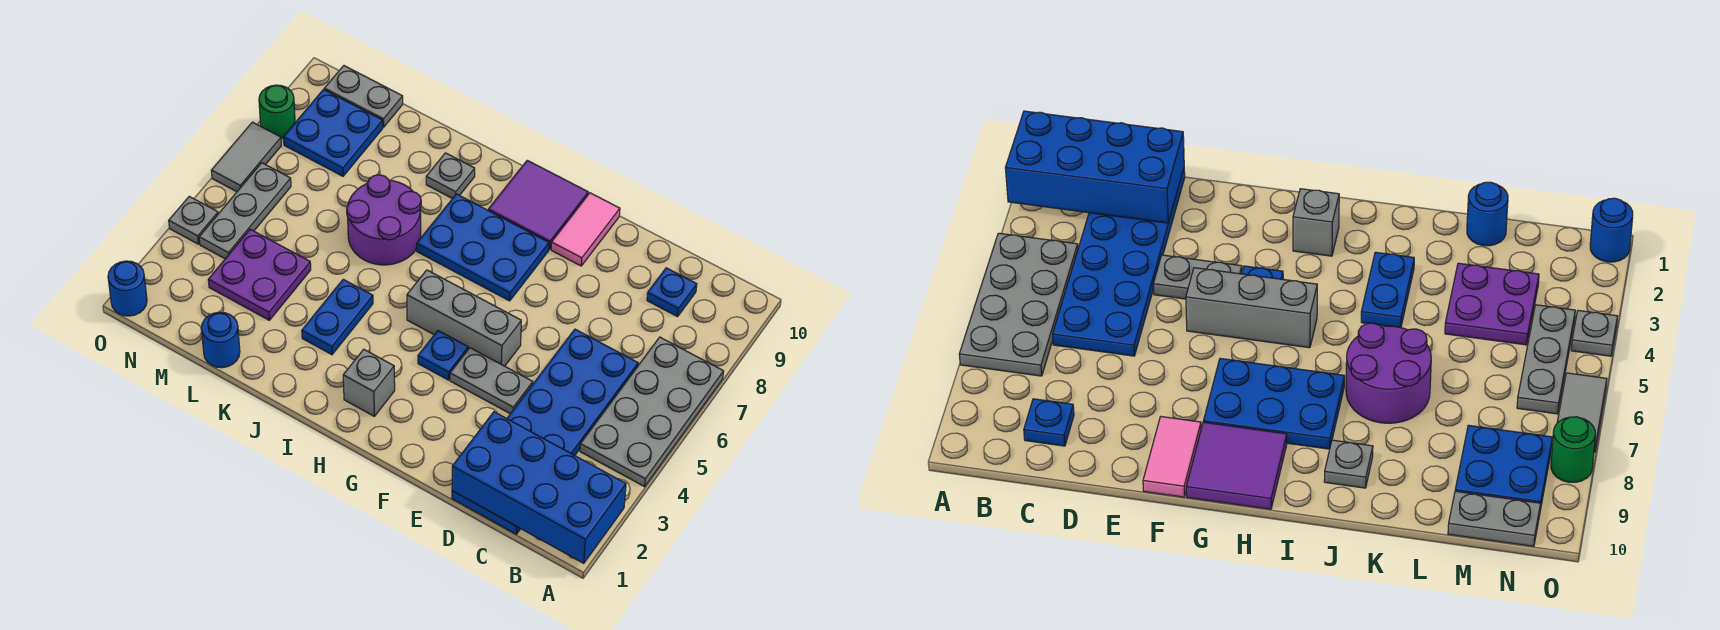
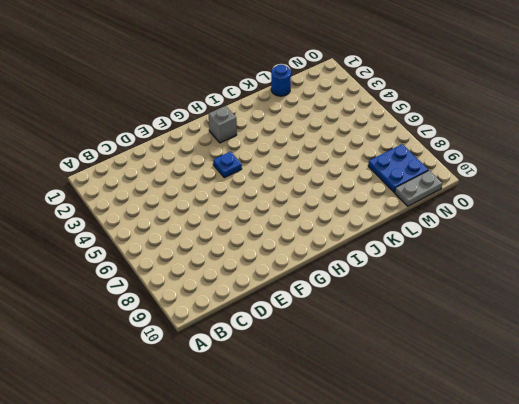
none -> grey plate A4:B7 level 1
none -> blue plate C1:D6 level 1
none -> blue plate C9 level 1

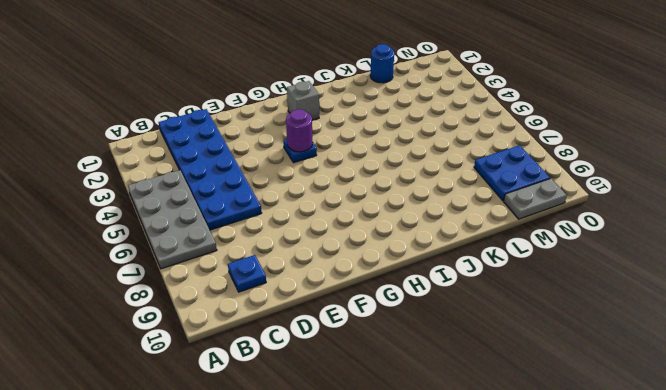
purple round brick G4 level 2 -> none
none -> grey plate E4:F4 level 1
none -> grey brick F5:H5 level 1
none -> pink tile F9:F10 level 1

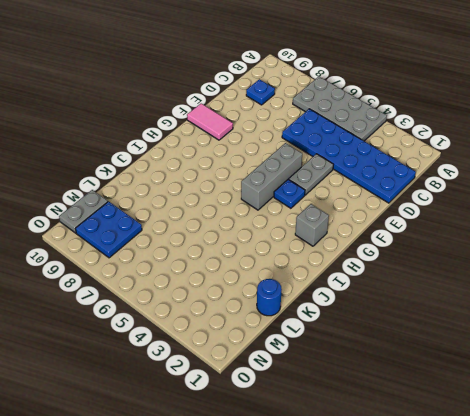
none -> blue plate G7:I8 level 1
none -> purple tile G9:H10 level 1
none -> blue plate J3:J4 level 1

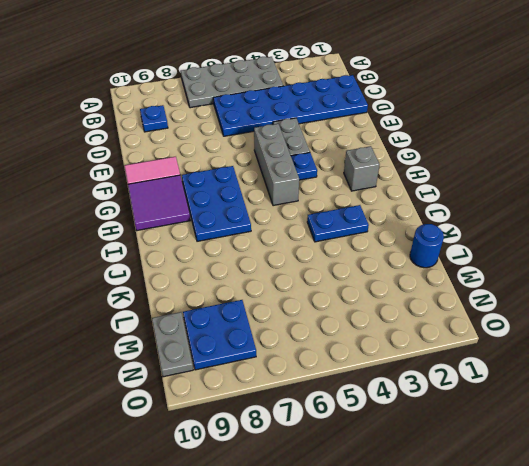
none -> purple round brick J6:K7 level 1
none -> grey plate J9 level 1
none -> purple plate L3:M4 level 1

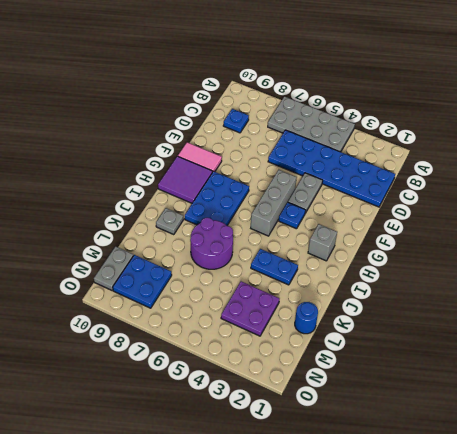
none -> grey plate N4:N6 level 1
none -> blue round brick O1 level 1
none -> grey plate O4 level 1

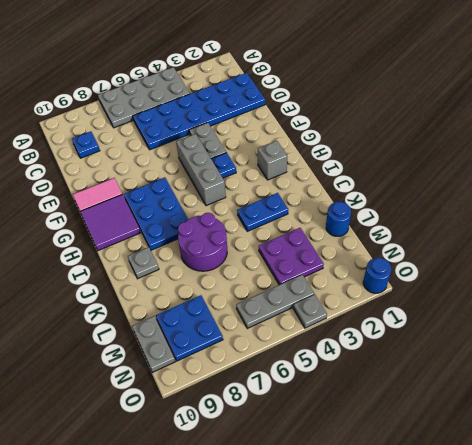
none -> grey tile O6:O7 level 1
none -> green round brick O8 level 1
none -> blue brick A1:D2 level 2

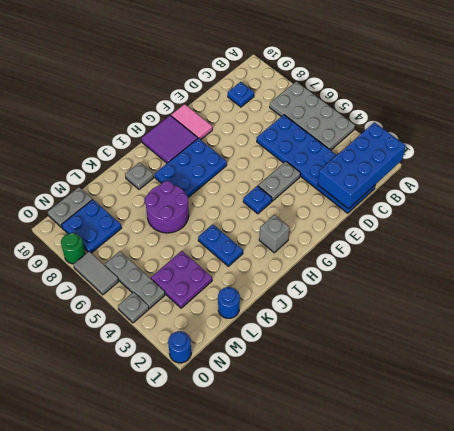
none -> grey brick F5:H5 level 1

